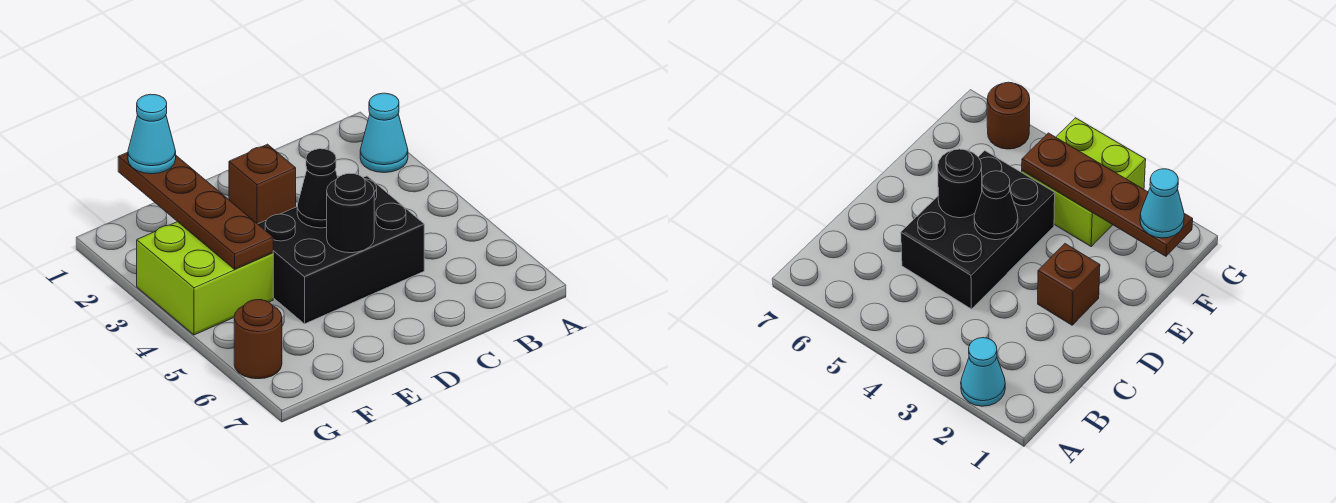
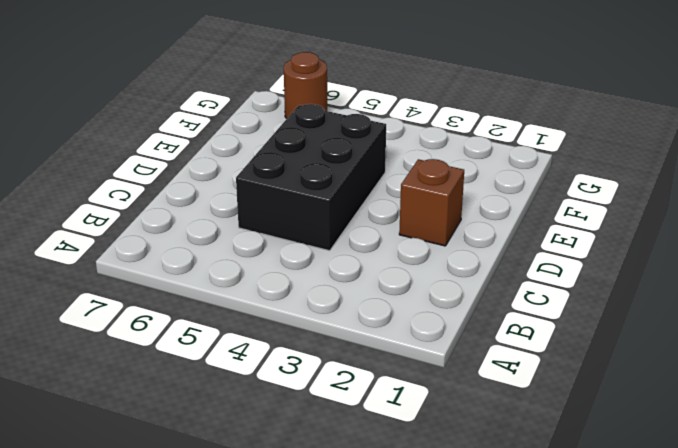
none -> cyan cone A2 level 1
none -> lime brick F3:G4 level 1

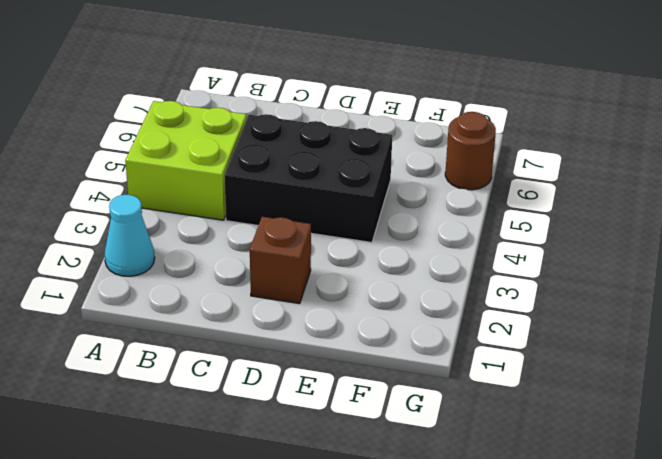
lime brick A4:B5 level 1 -> lime brick F3:G4 level 1
none -> black cone D4 level 2
none -> black round brick D5 level 2

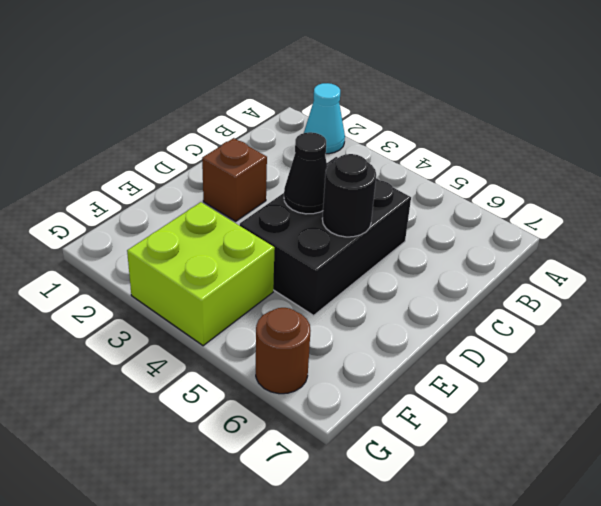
none -> brown plate F1:F4 level 2
none -> cyan cone F1 level 3

